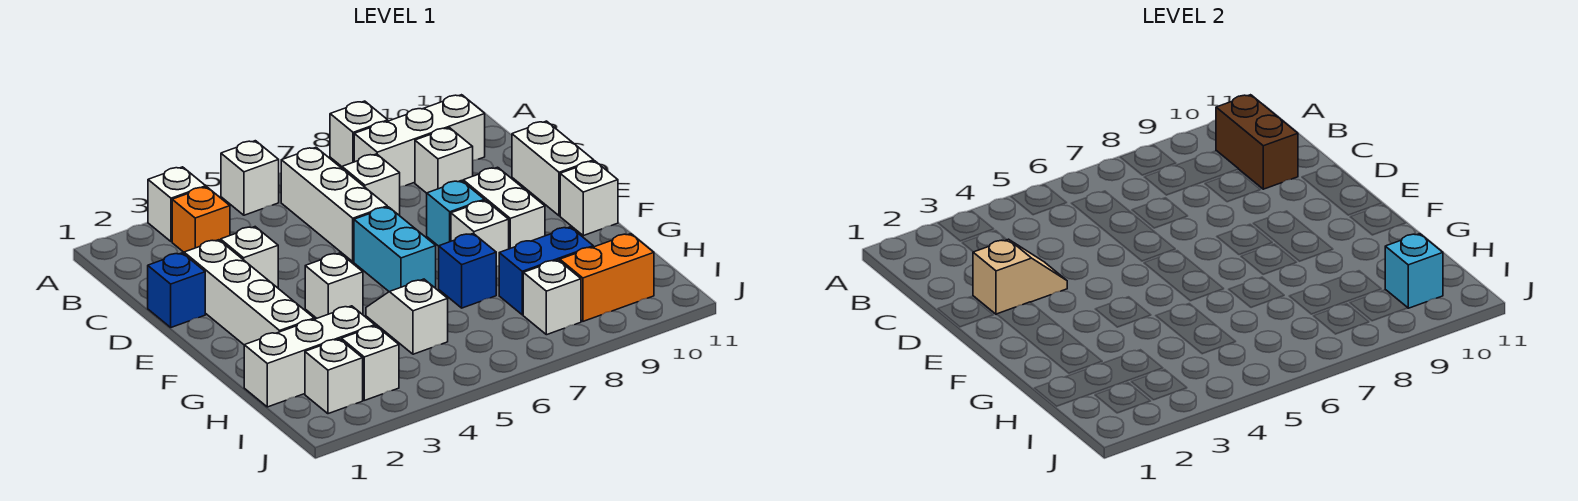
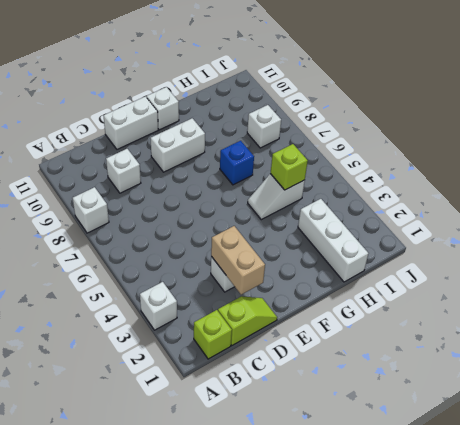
lime brick B1 level 1 -> none
lime slope C1:D1 level 1 top C -> blue brick D1 level 1
tan brick D2:D3 level 2 -> tan slope D2:D3 level 2 top 2
lime brick H5 level 2 -> none
none -> white brick A5 level 1
none -> orange brick B3 level 1
none -> white brick B6:D6 level 1

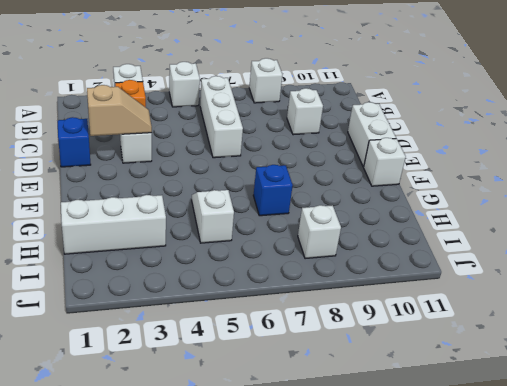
none -> white brick B8:B10 level 1
none -> white brick C7 level 1
none -> white brick D2:G2 level 1

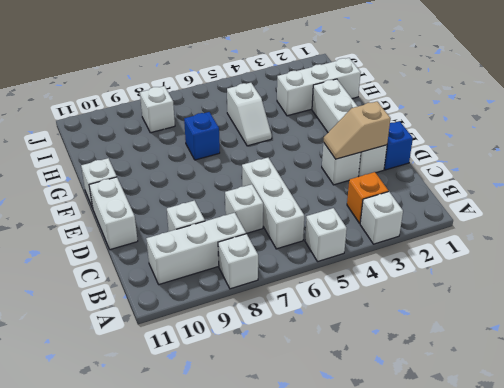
none -> cyan brick E6:F6 level 1
none -> cyan brick E8 level 1
none -> white brick E9:F9 level 1

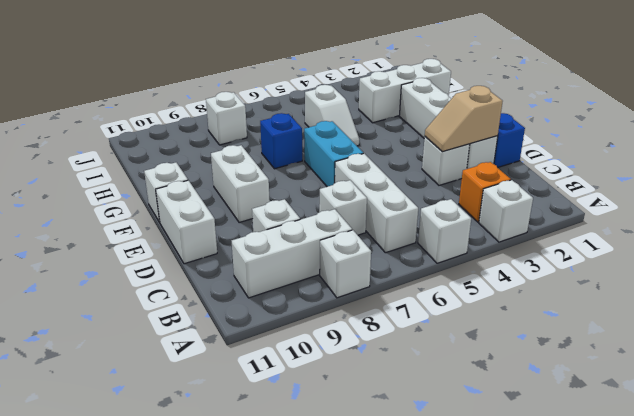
none -> cyan brick E8 level 1
none -> white brick F4 level 1
none -> white brick F8 level 1

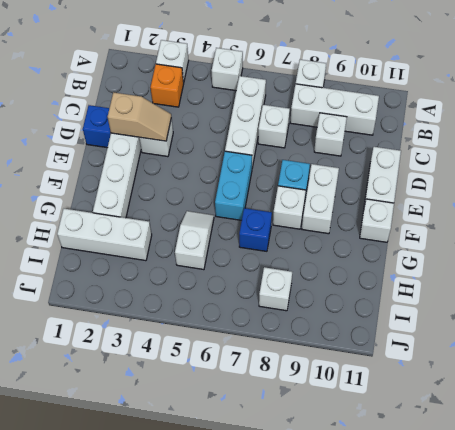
none -> white brick F4 level 1
none -> blue brick H8:H9 level 1
none -> white brick I2 level 1

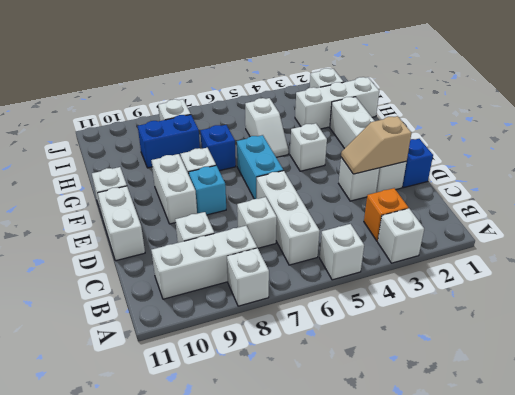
none -> white brick I3 level 1
none -> orange brick I9:I10 level 1
none -> brown brick B10:C10 level 2

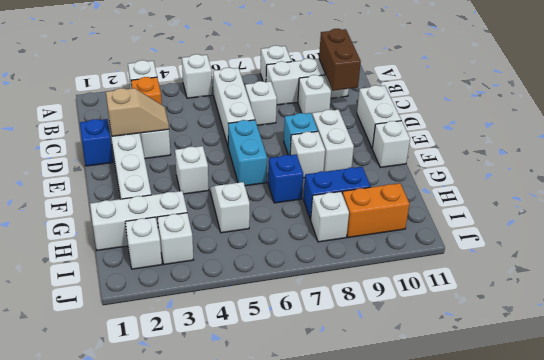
none -> cyan brick I10 level 2

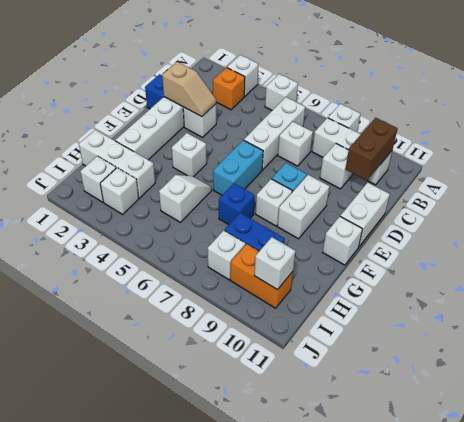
white brick I10 level 2 -> cyan brick I10 level 2

